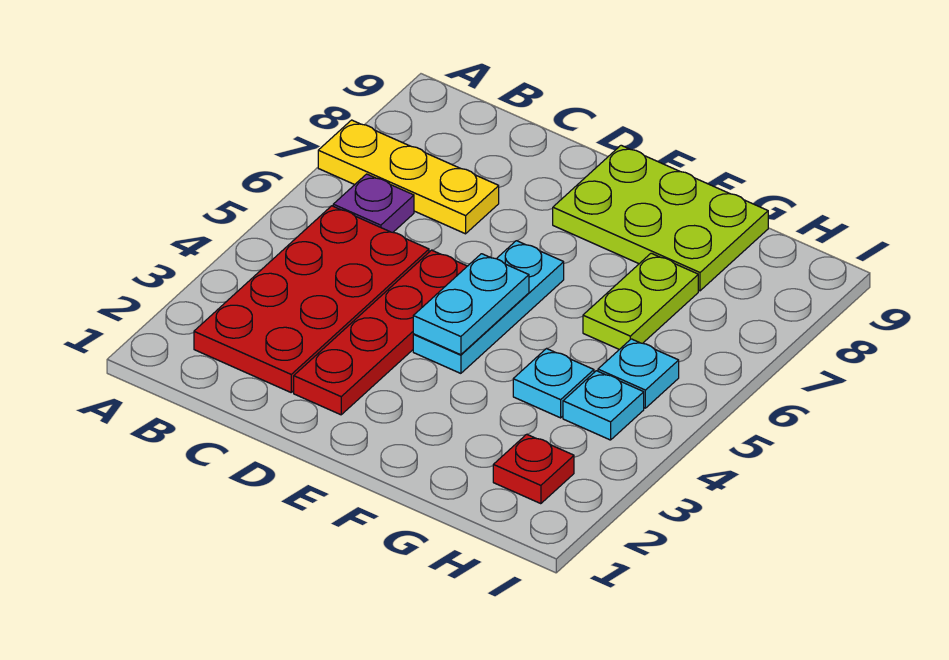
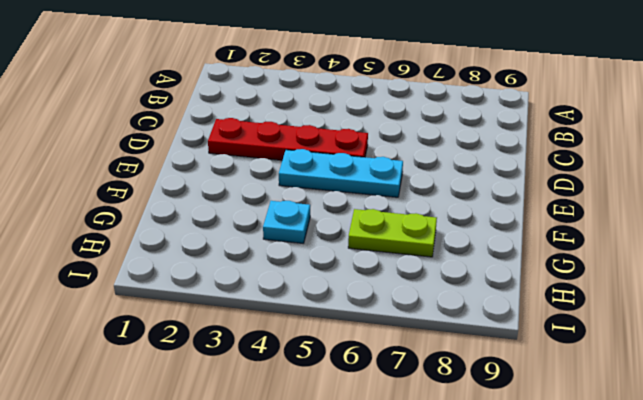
none -> yellow plate A7:C7 level 1
none -> red plate B2:C5 level 1
none -> purple plate B6 level 1

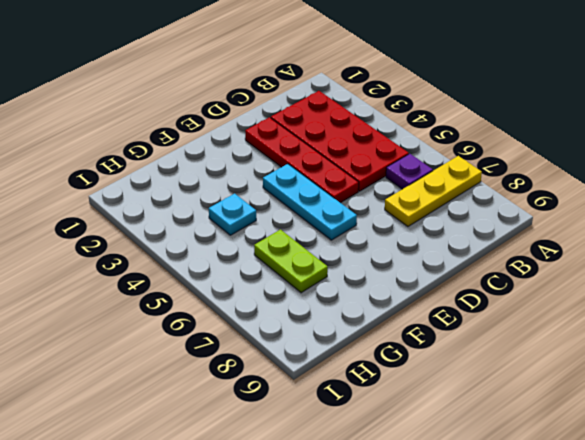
none -> lime plate E8:G9 level 1
none -> red plate H2 level 1
none -> cyan plate H4 level 1

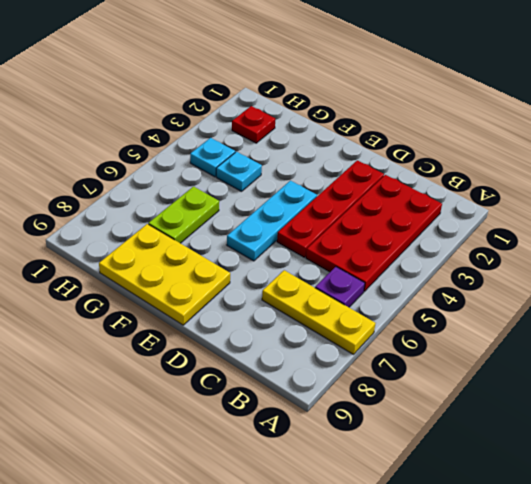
yellow plate E8:G9 level 1 -> lime plate E8:G9 level 1
none -> cyan plate H5 level 1
none -> cyan plate E4:E5 level 2

